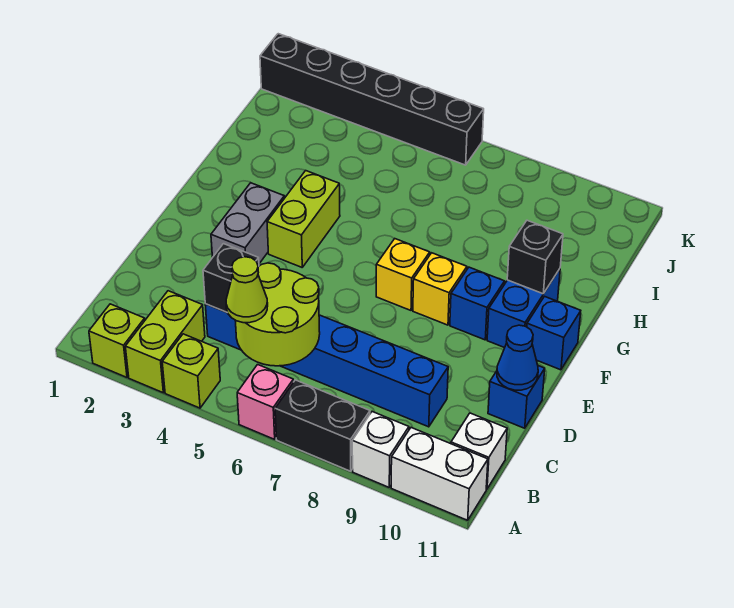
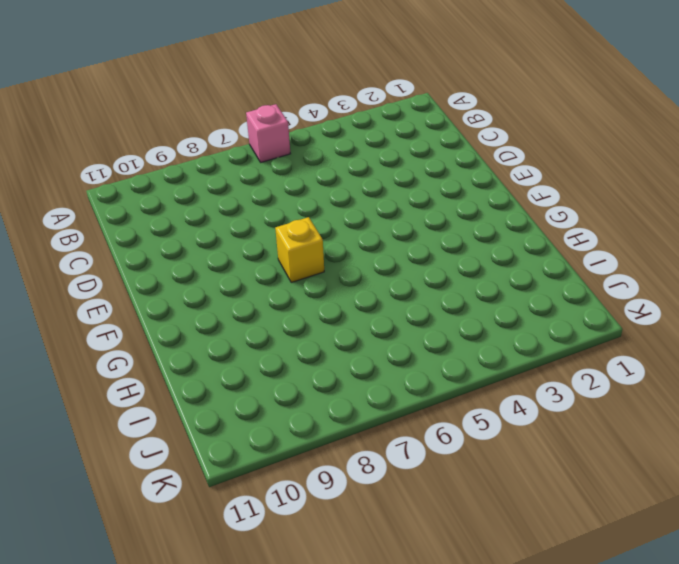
none -> lime brick A2 level 1
none -> lime brick A3:B3 level 1
none -> lime brick A4 level 1

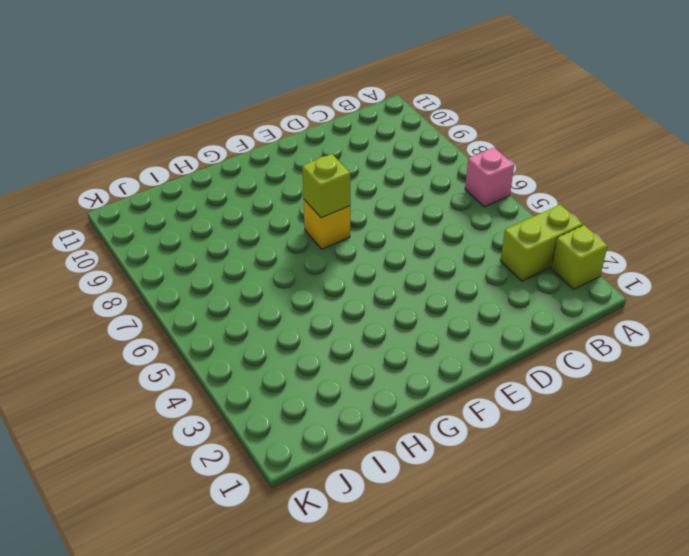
lime brick F7 level 2 -> lime brick A4 level 1
none -> black brick A7:A8 level 1
none -> white brick A9 level 1
none -> white brick A10:A11 level 1

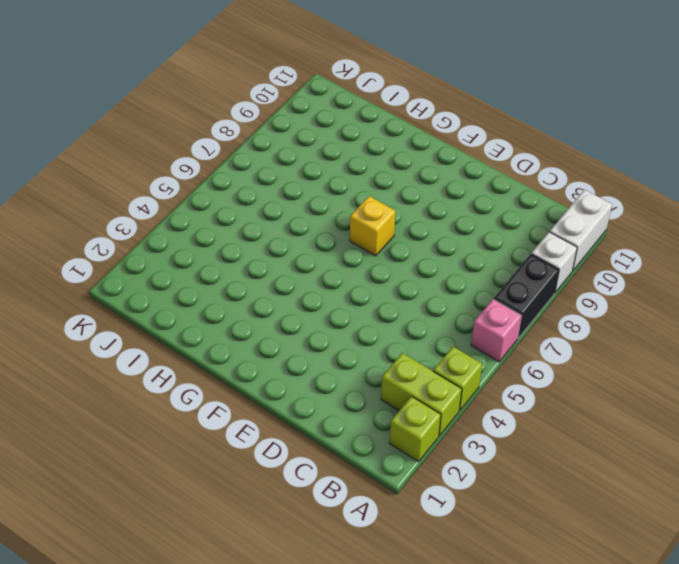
none -> white brick B11 level 1
none -> blue brick C4:C9 level 1
none -> blue brick D11 level 1

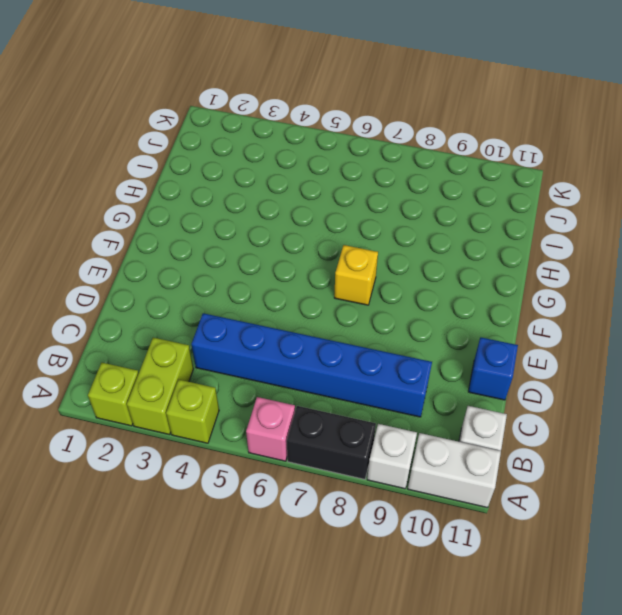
none -> grey brick E3:F3 level 1
none -> lime brick F4:G4 level 1
none -> yellow brick F8 level 1

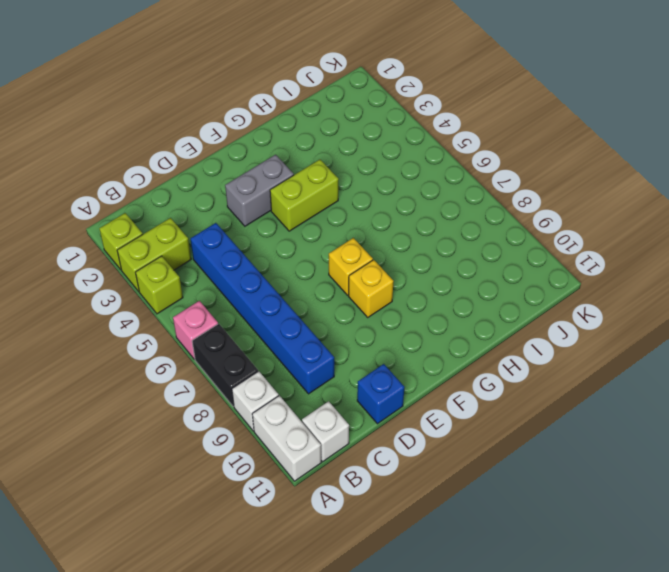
none -> blue brick F9 level 1
none -> blue brick F10:G10 level 1
none -> blue brick F11 level 1

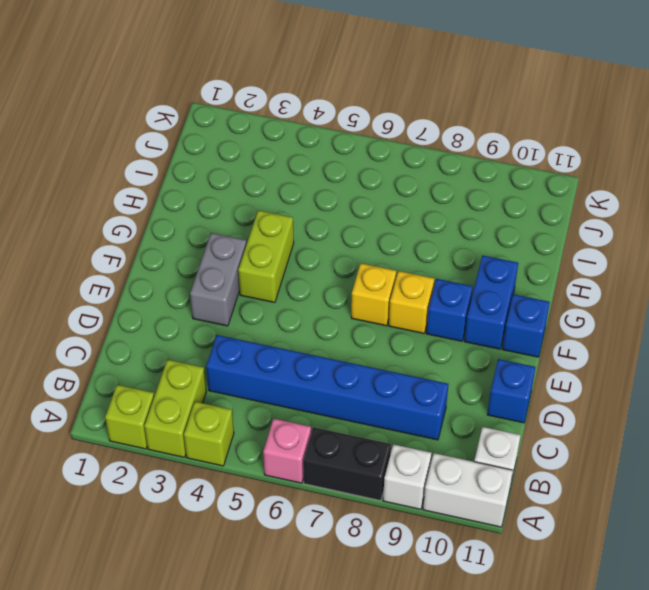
none -> black brick K1:K6 level 1
none -> lime round brick B5:C6 level 2
none -> black brick C4 level 2

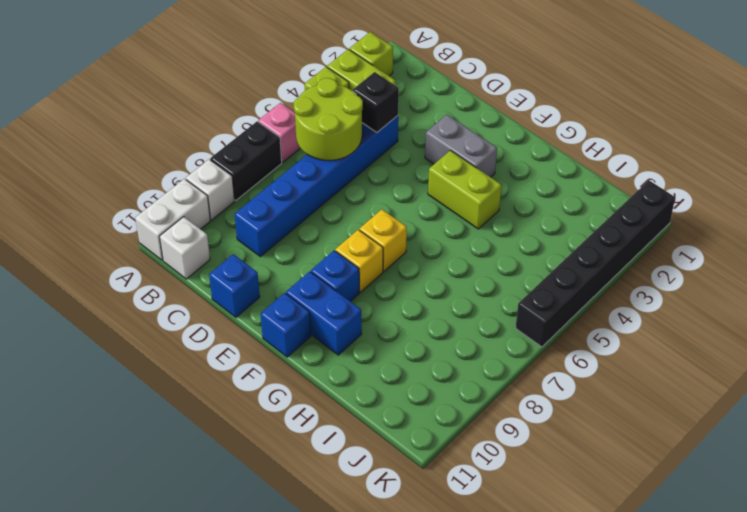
none -> blue cone D11 level 2
none -> black brick G10 level 2
none -> lime cone B5 level 3

